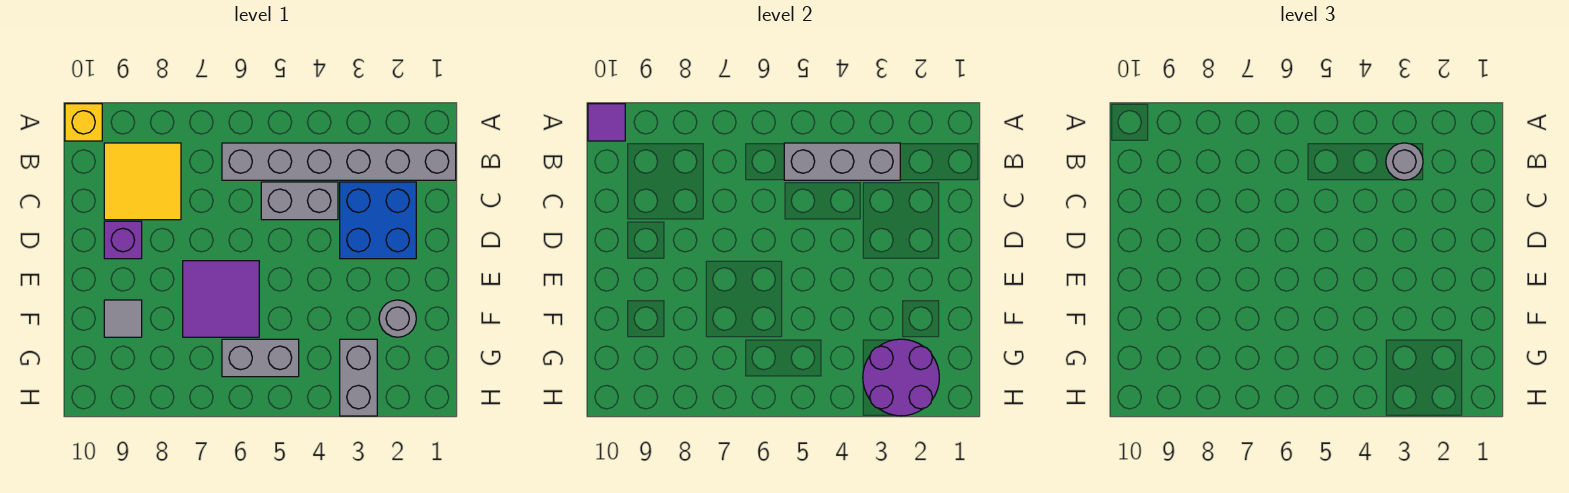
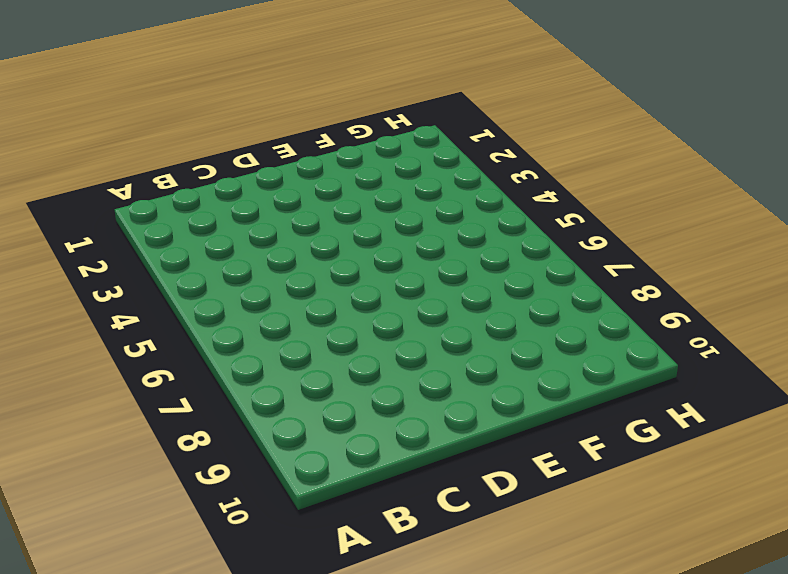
none -> yellow brick A10 level 1
none -> grey brick B1:B6 level 1
none -> yellow tile B8:C9 level 1

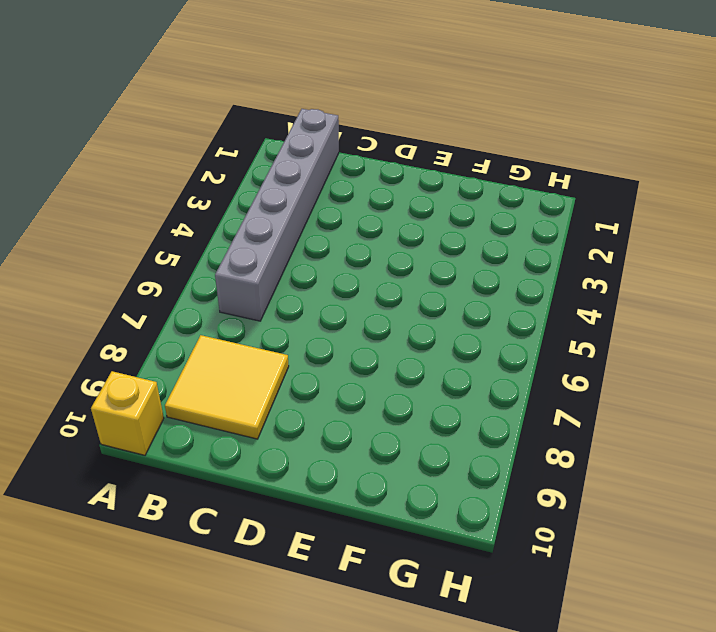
none -> blue brick C2:D3 level 1
none -> grey brick C4:C5 level 1
none -> purple brick D9 level 1

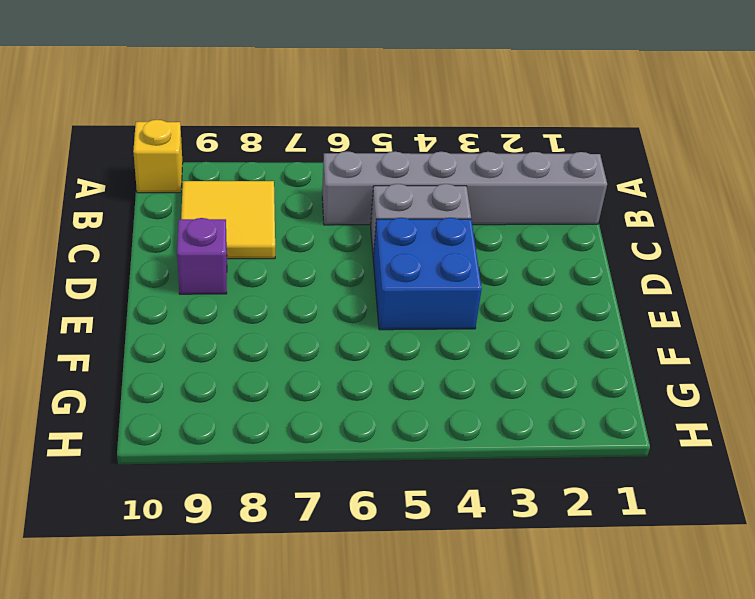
blue brick D4:E5 level 1 -> blue brick C2:D3 level 1
none -> purple tile E6:F7 level 1
none -> grey round brick F2 level 1
none -> grey tile F9 level 1

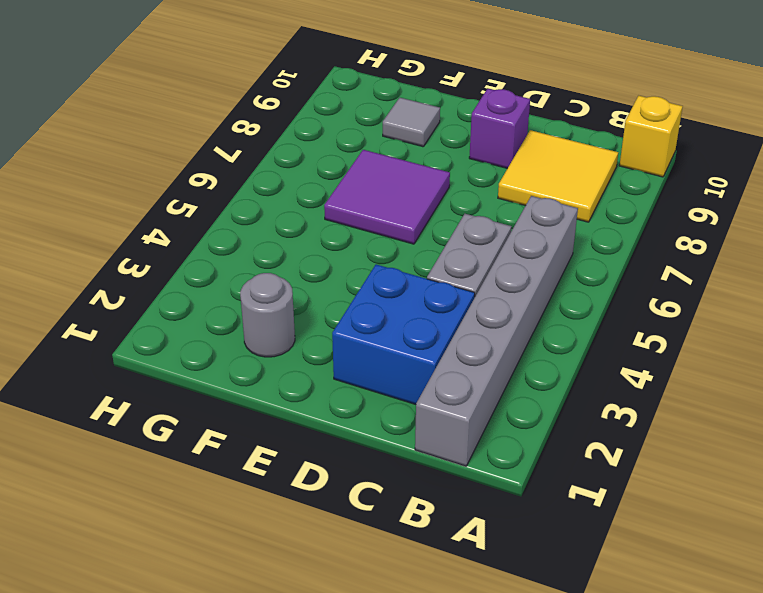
none -> grey brick G3:H3 level 1
none -> grey brick G5:G6 level 1
none -> purple tile A10 level 2

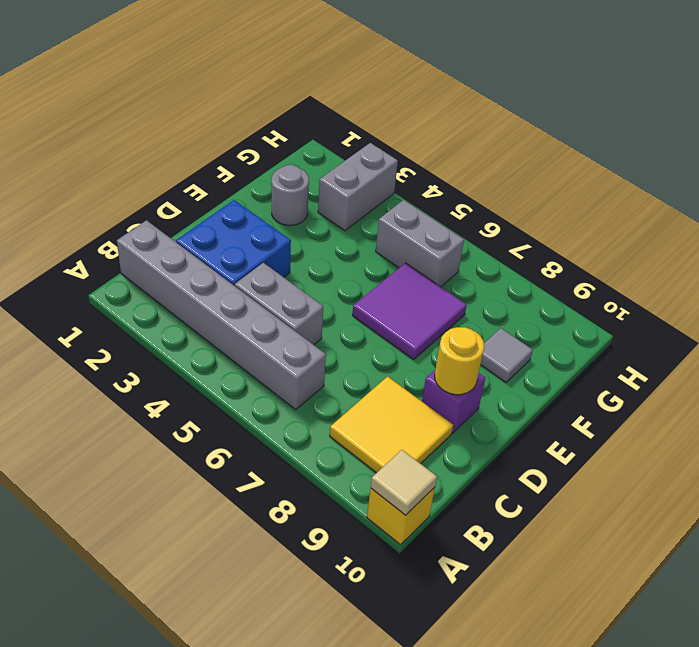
tan tile A10 level 2 -> purple tile A10 level 2
yellow round brick D9 level 2 -> none
none -> grey brick B3:B5 level 2
none -> purple round brick G2:H3 level 2
none -> grey round brick B3 level 3

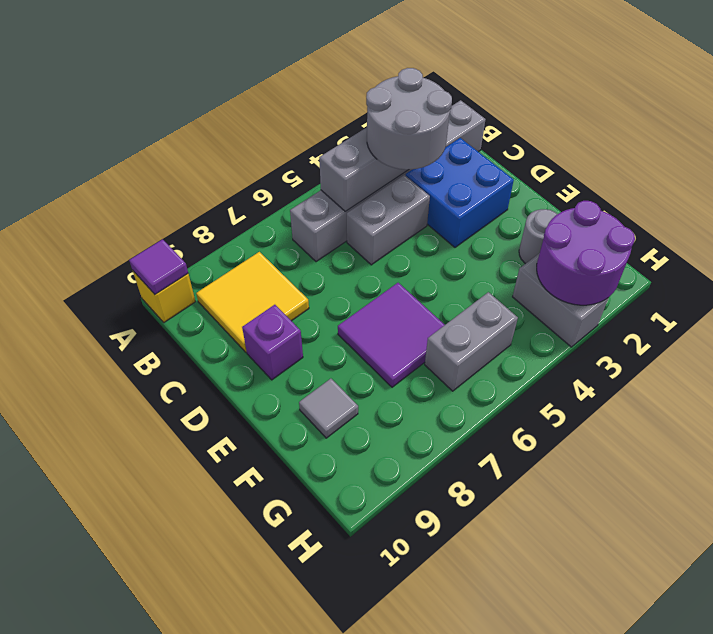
grey round brick B3:C4 level 3 -> grey round brick B3 level 3

